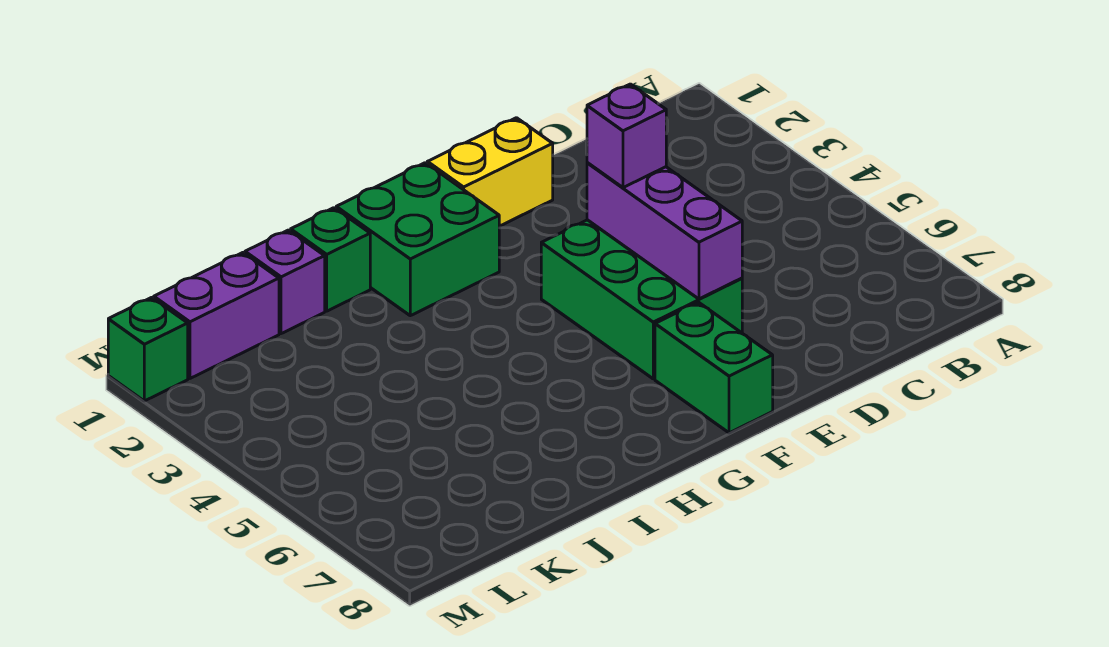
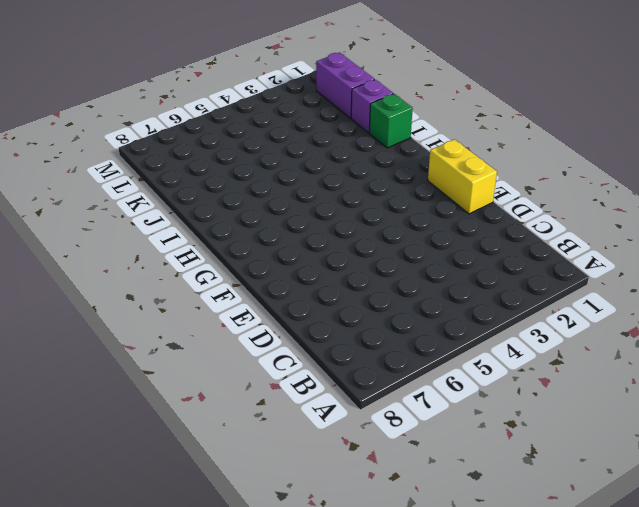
none -> green brick E4:F6 level 1
none -> green brick F7:F8 level 1

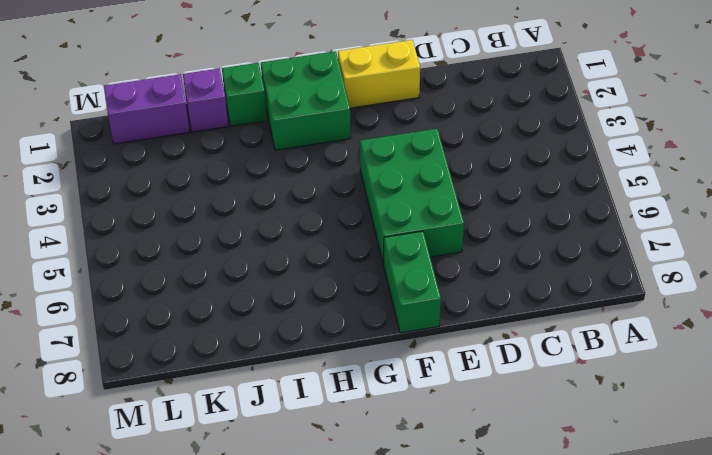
none -> green brick M1 level 1
none -> purple brick E4:E6 level 2

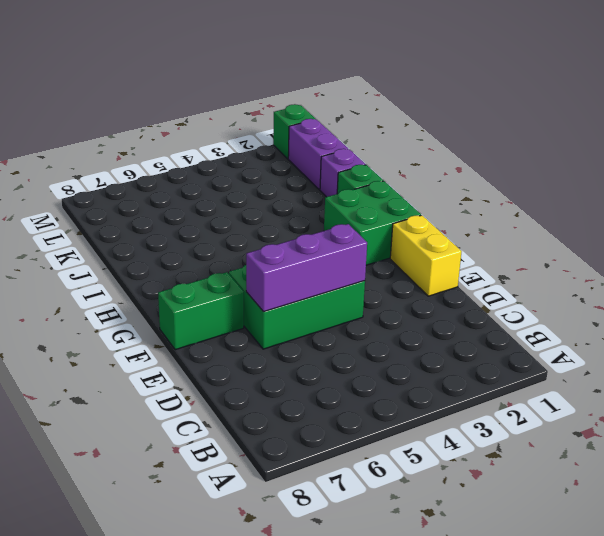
none -> purple brick E4 level 3

